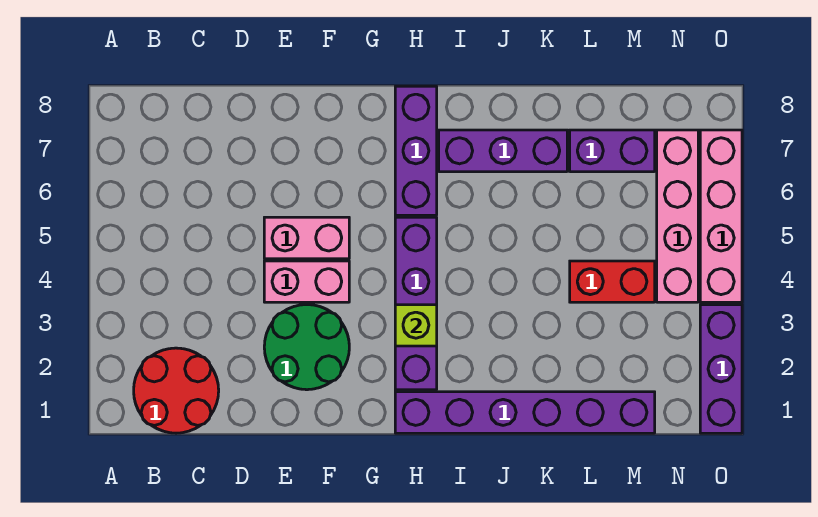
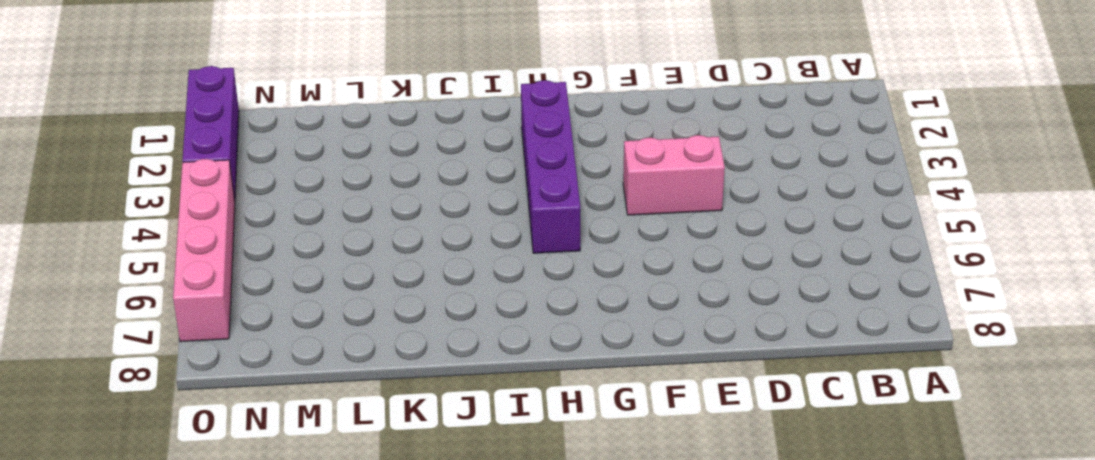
none -> red round brick B1:C2 level 1
none -> green round brick E2:F3 level 1
none -> pink brick E5:F5 level 1

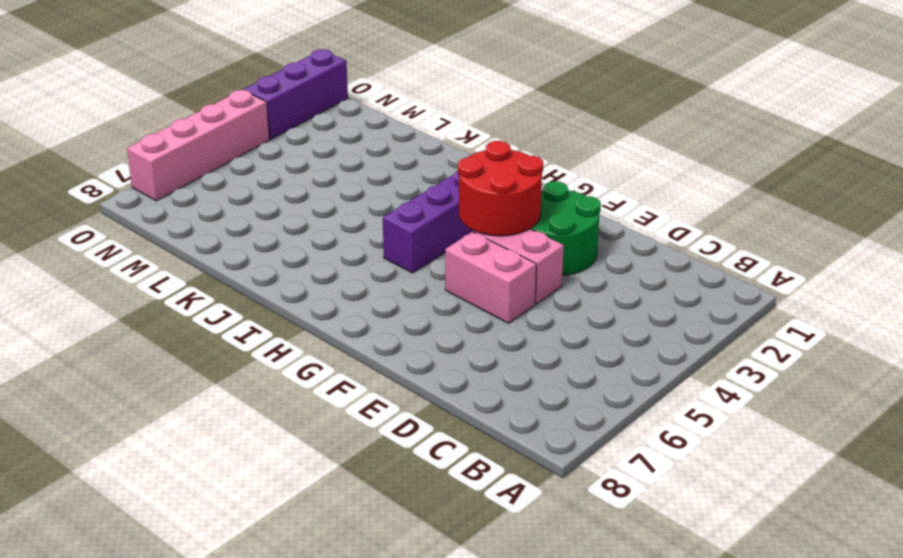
red round brick F3:G4 level 2 -> red round brick B1:C2 level 1
none -> purple brick H1:M1 level 1
none -> purple brick H6:H8 level 1
none -> purple brick I7:K7 level 1

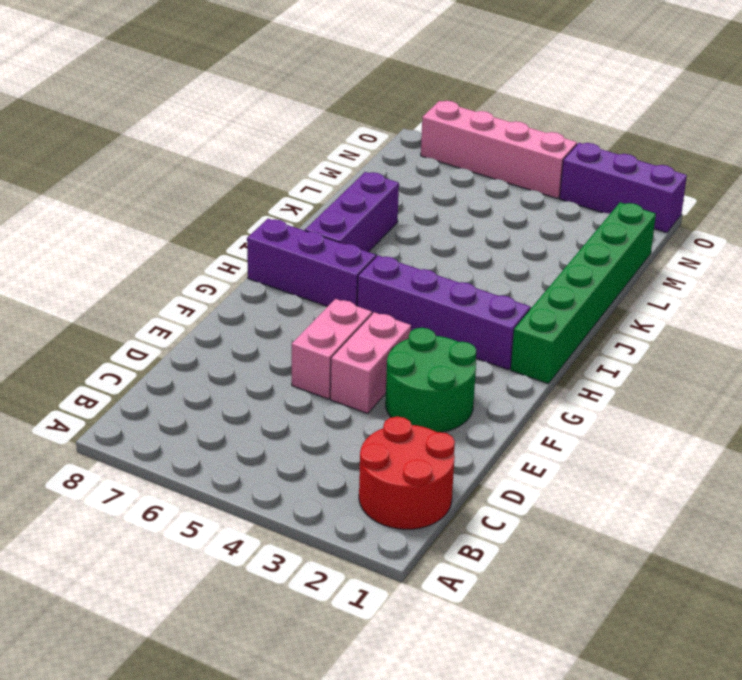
green brick H1:M1 level 1 -> purple brick H1:M1 level 1
none -> red brick L4:M4 level 1
none -> purple brick L7:M7 level 1
none -> pink brick N4:N7 level 1

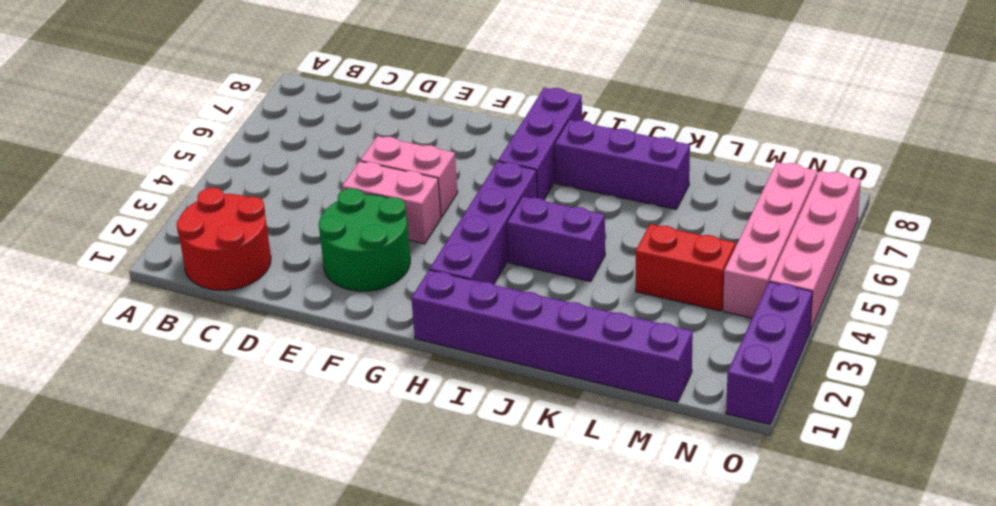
purple brick I4:J4 level 1 -> purple brick L7:M7 level 1
none -> lime brick H3 level 2

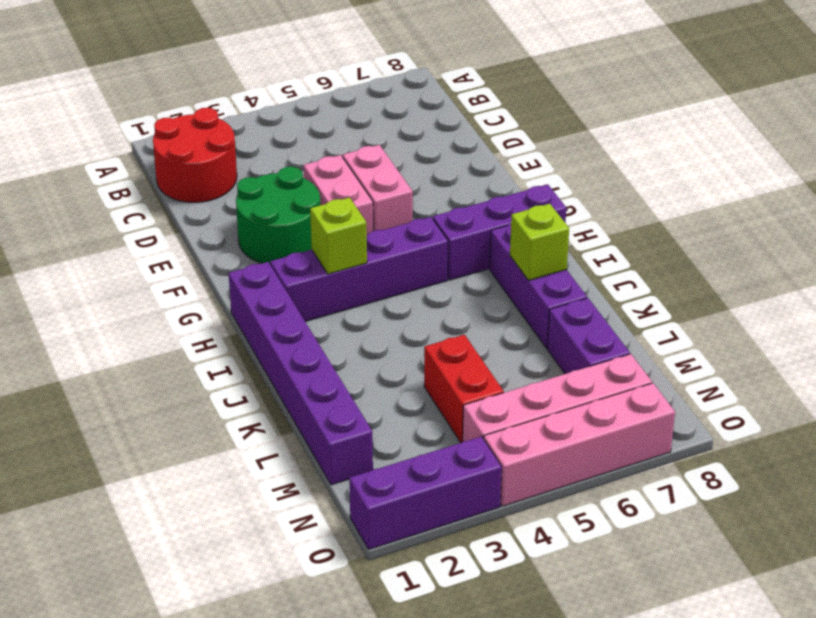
lime brick J7 level 2 -> none

